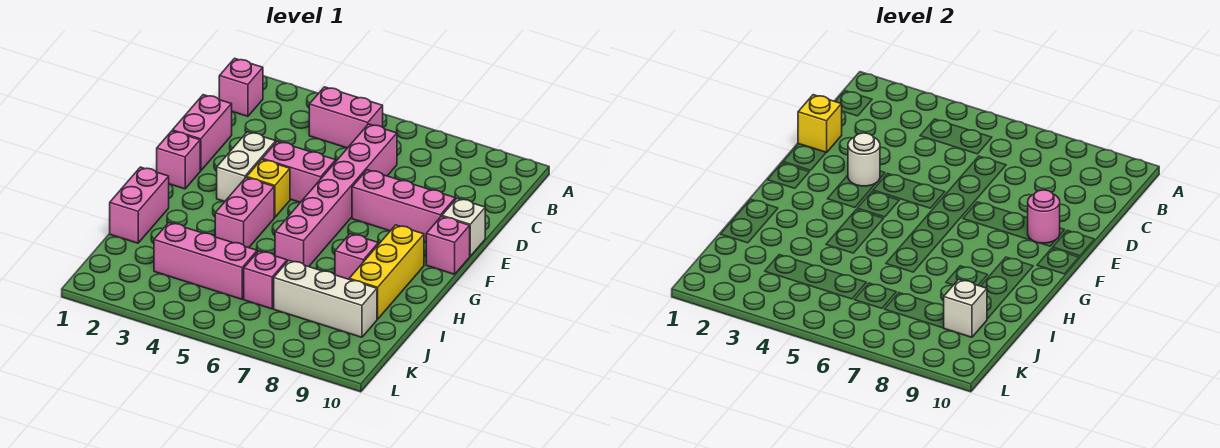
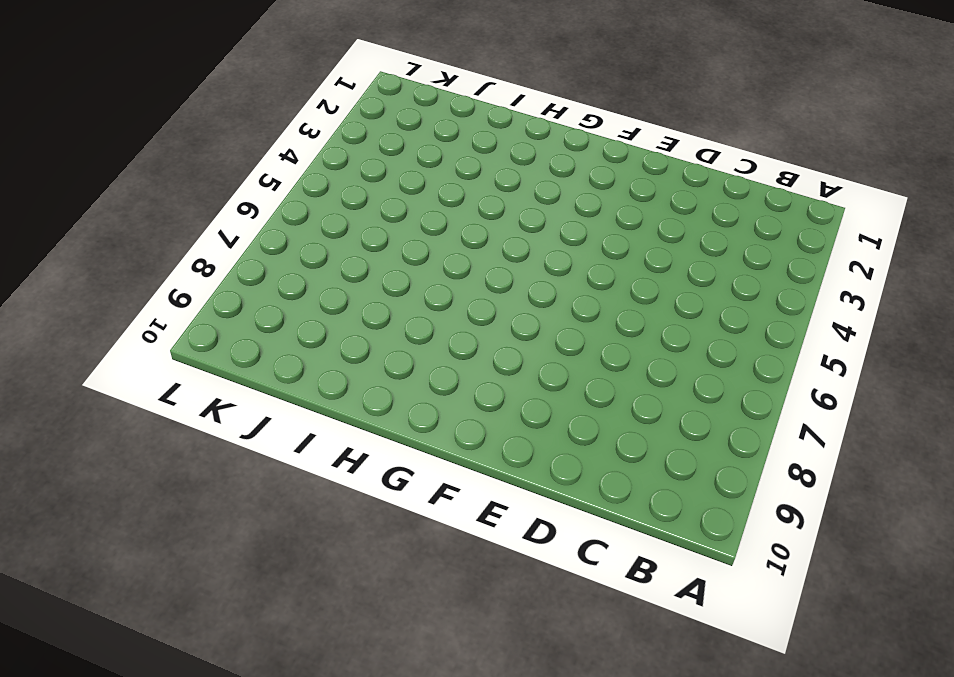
none -> pink brick B1 level 1
none -> pink brick B4:B5 level 1
none -> pink brick C6:H6 level 1

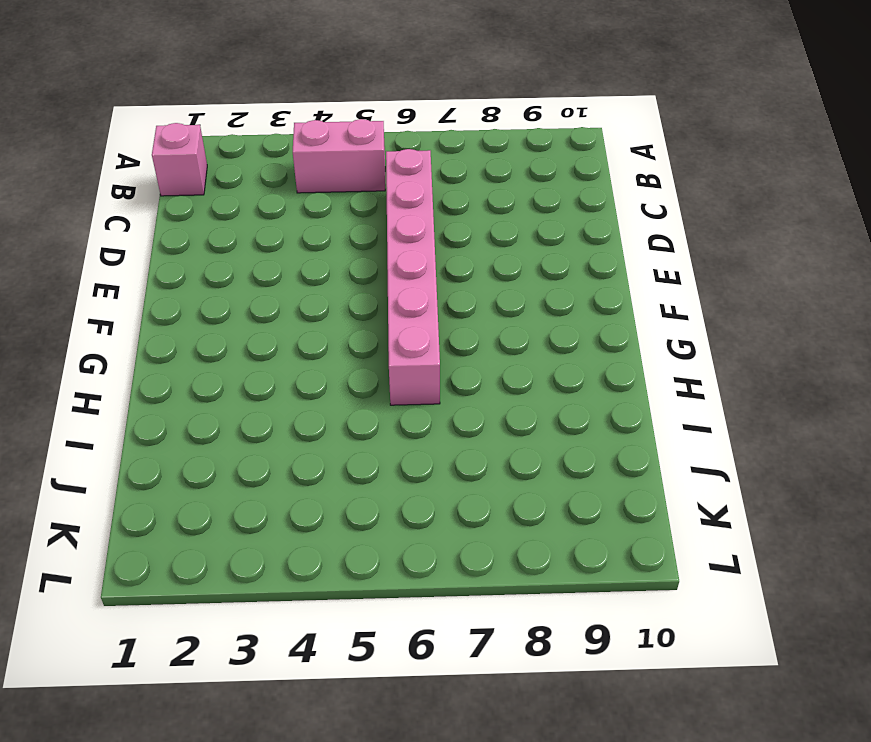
none -> pink brick D1:E1 level 1
none -> white brick E3:F3 level 1
none -> pink brick E4:E5 level 1

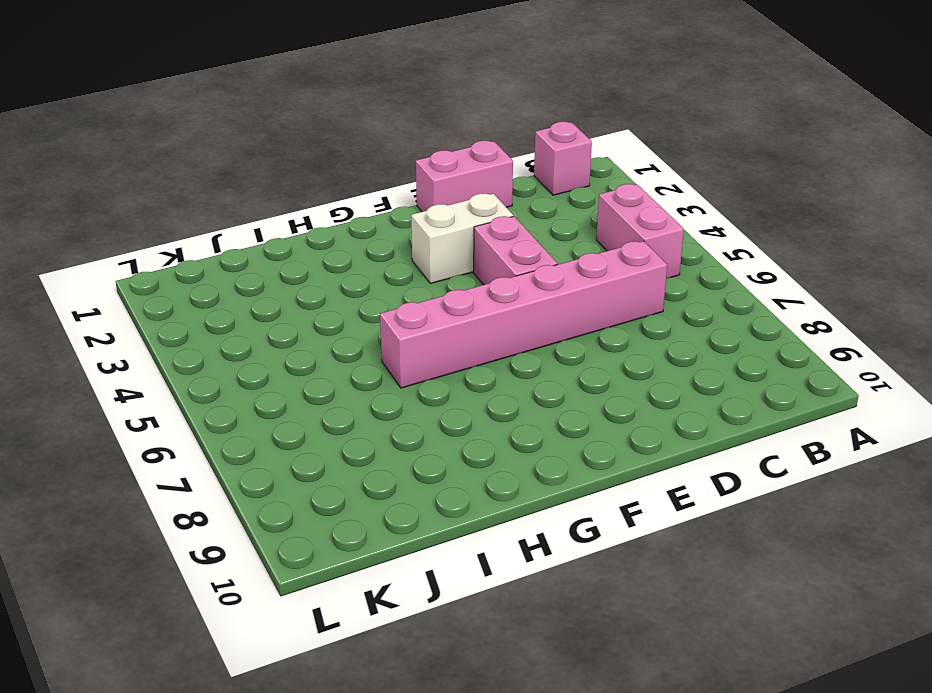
none -> pink brick E7:E9 level 1
none -> white brick E10 level 1
none -> pink brick F1 level 1

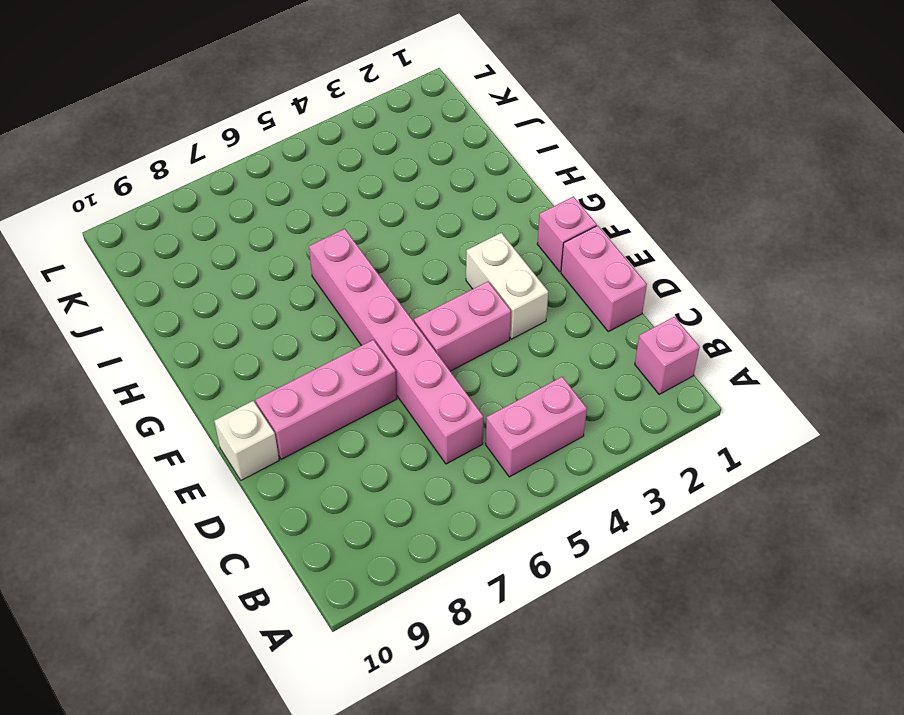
none -> yellow brick F4 level 1
none -> pink brick F10 level 1
none -> pink brick G4:H4 level 1

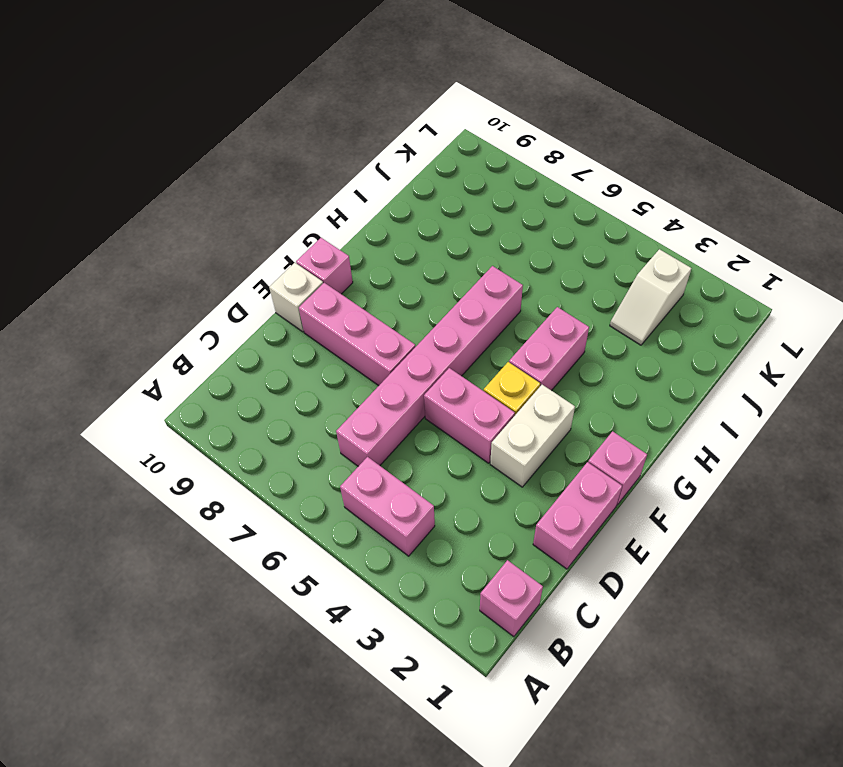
white slope J3:K3 level 1 top K -> pink brick J3:J5 level 1
none -> yellow brick G9:I9 level 1
none -> pink brick H1:I1 level 1
none -> pink brick H8 level 1

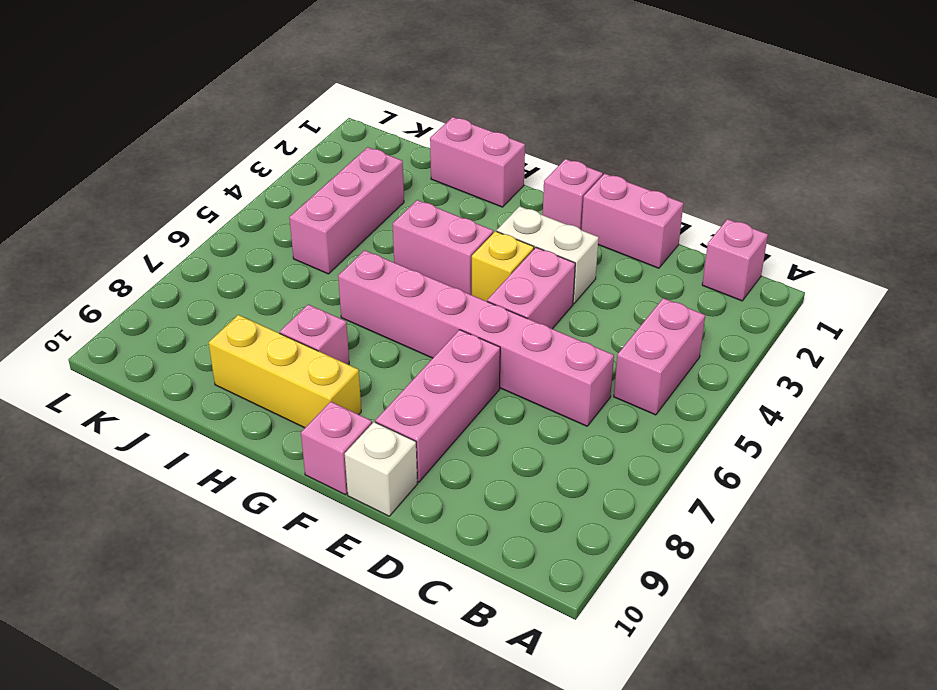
none -> pink brick J6 level 1
none -> white brick J7:J9 level 1
none -> yellow brick D1 level 2

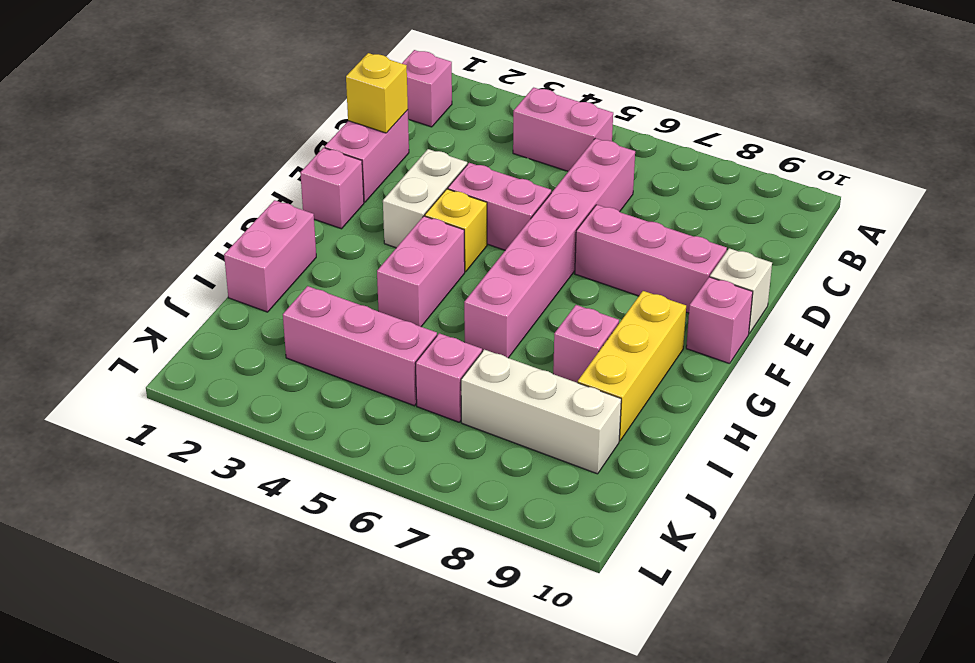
none -> white round brick E3 level 2
none -> pink round brick E9 level 2
none -> white brick J9 level 2

